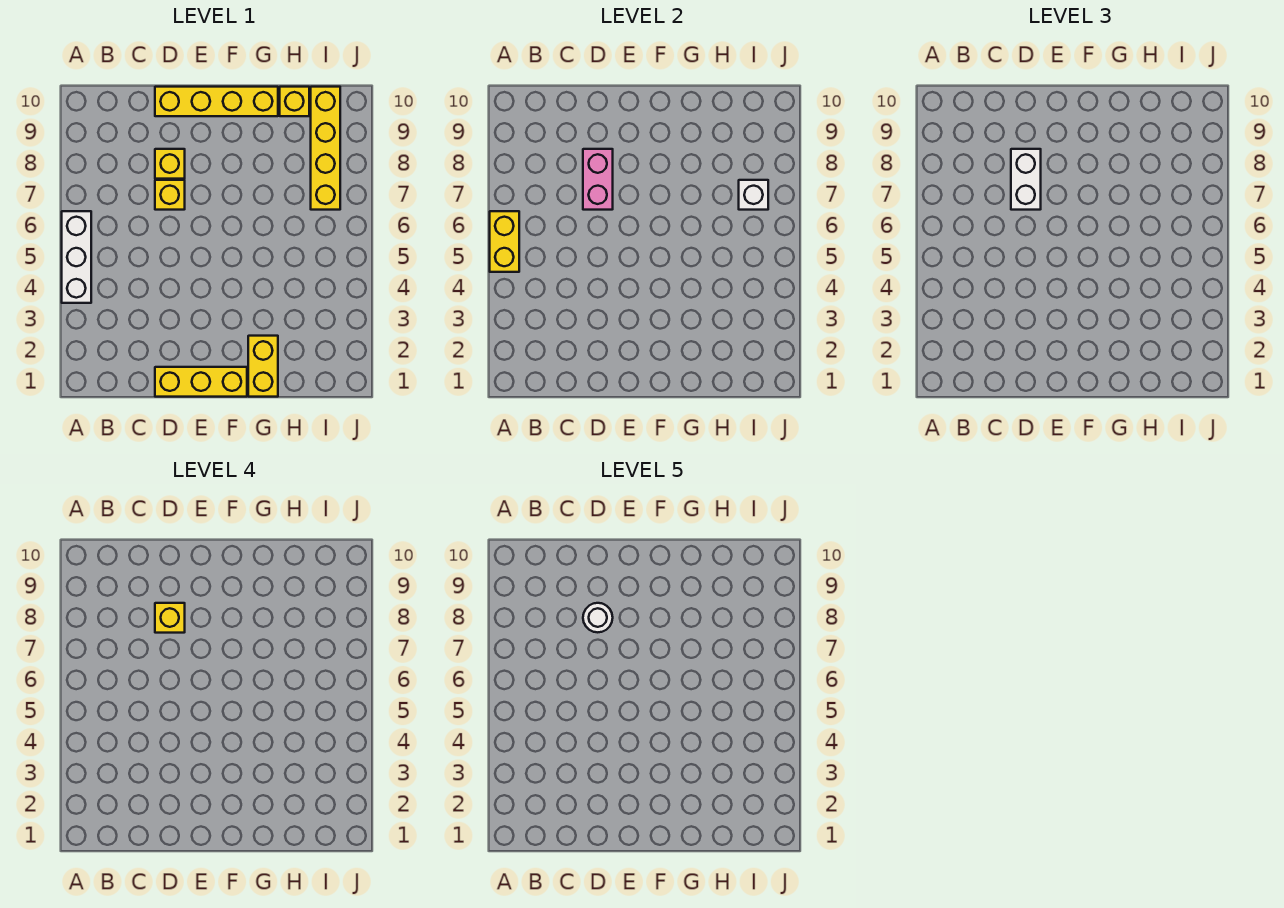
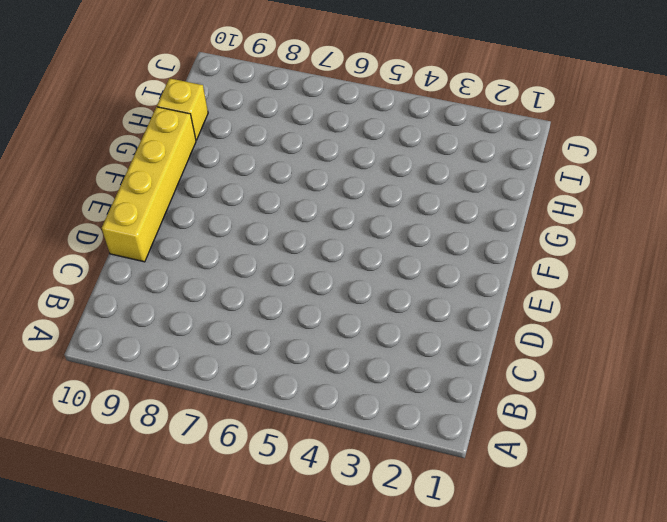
none -> white brick A4:A6 level 1
none -> yellow brick D1:F1 level 1
none -> yellow brick D7 level 1

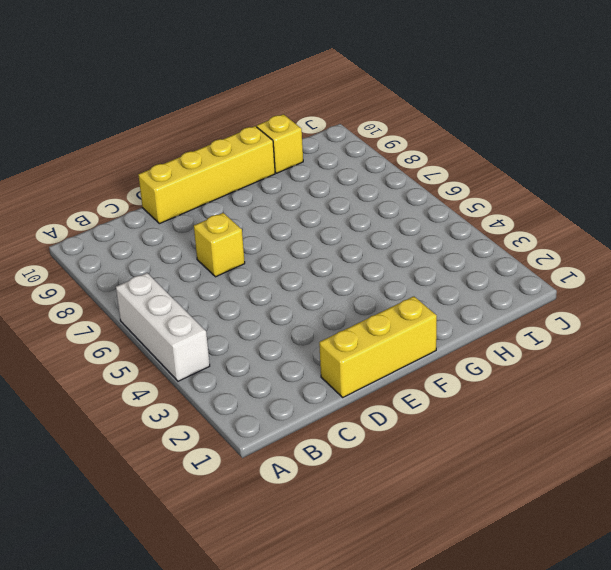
none -> yellow brick D8 level 1
none -> yellow brick G1:G2 level 1
none -> yellow brick I7:I10 level 1

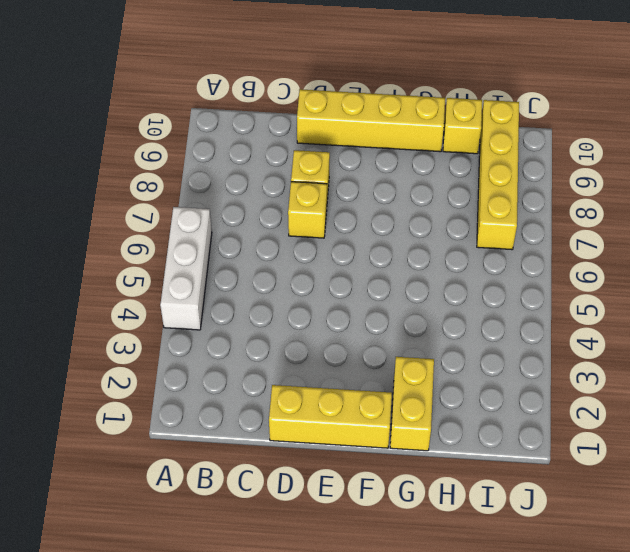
none -> yellow brick A5:A6 level 2
none -> pink brick D7:D8 level 2
none -> white brick I7 level 2

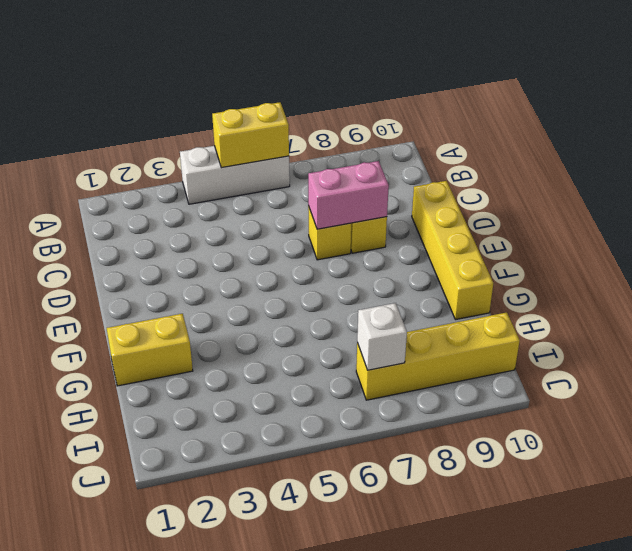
none -> yellow brick D1:F1 level 1
none -> yellow brick H10 level 1
none -> white brick D7:D8 level 3

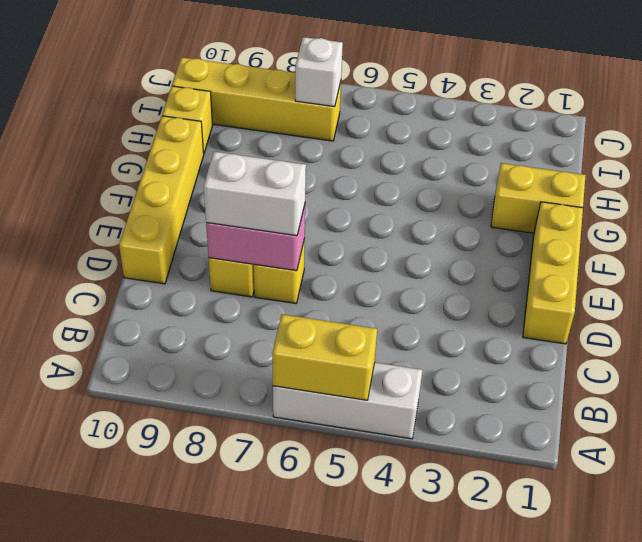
none -> yellow brick D8 level 4
none -> white round brick D8 level 5

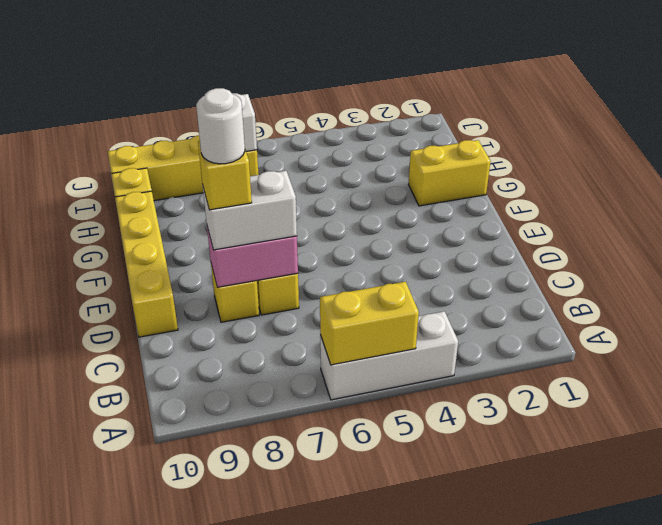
none -> yellow brick D1:F1 level 1

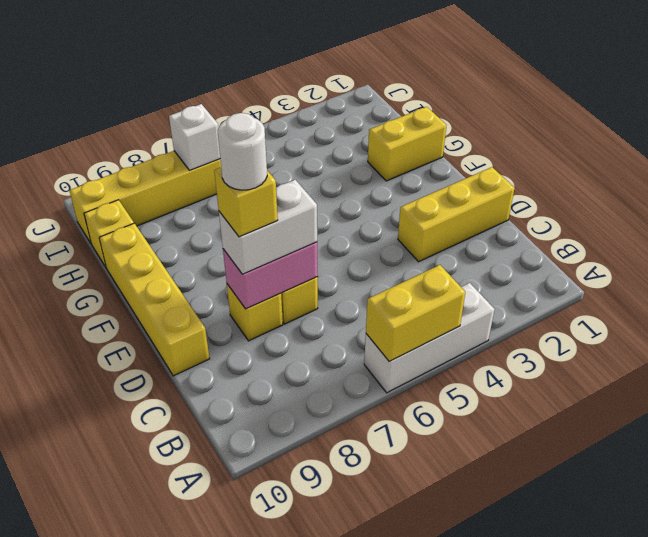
yellow brick D1:D3 level 1 -> yellow brick D1:F1 level 1

